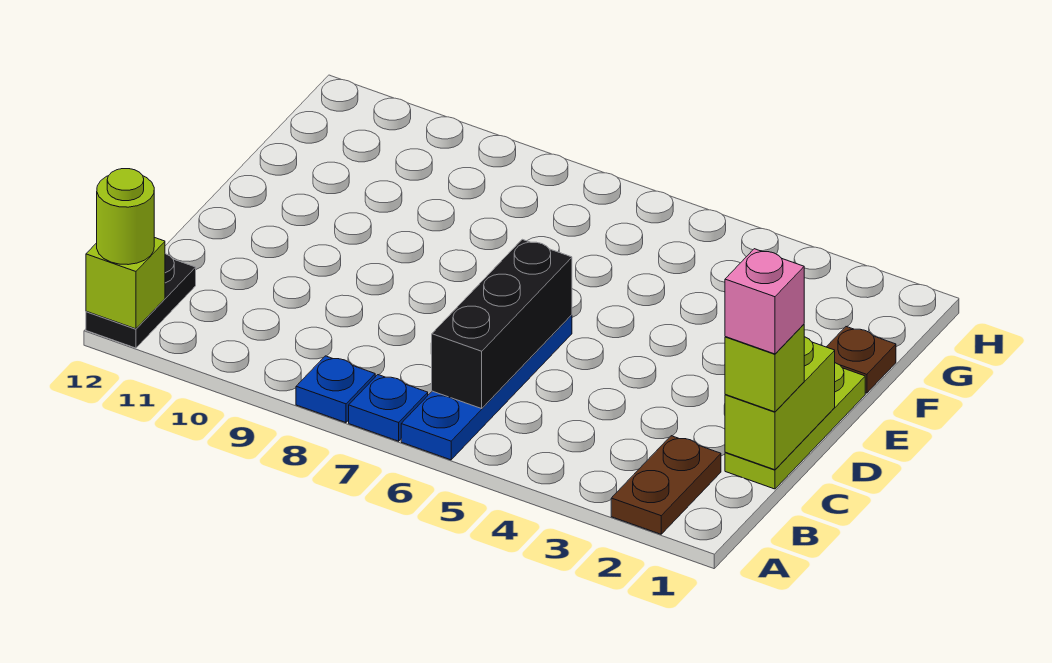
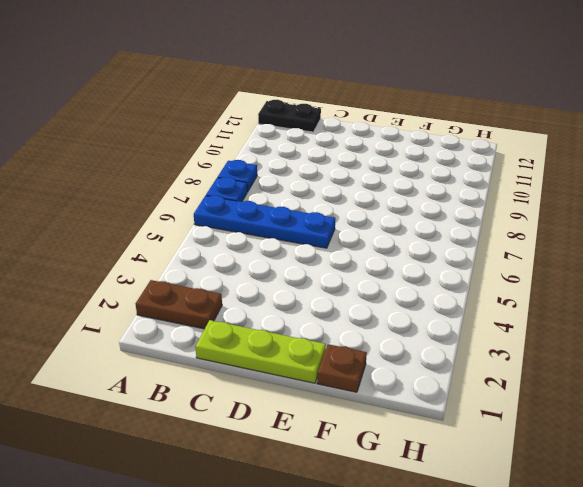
none -> lime brick A12 level 2
none -> black brick B6:D6 level 2
none -> lime brick C1:D1 level 2

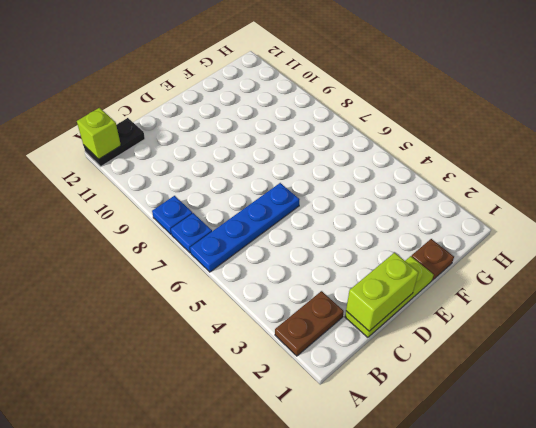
none -> black brick B6:D6 level 2
none -> lime round brick A12 level 3
none -> lime brick C1 level 3

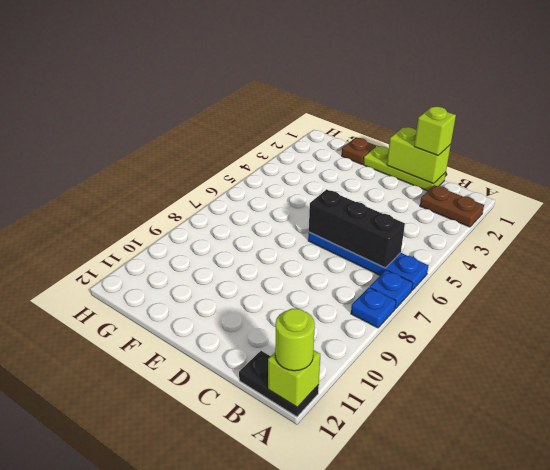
none -> pink brick C1 level 4

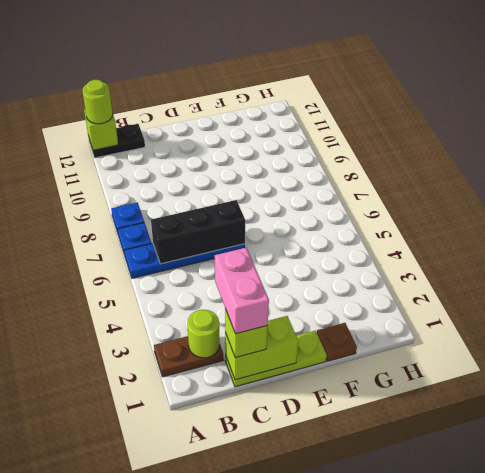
lime round brick B2 level 2 -> none
pink brick C1:C2 level 4 -> pink brick C1 level 4

